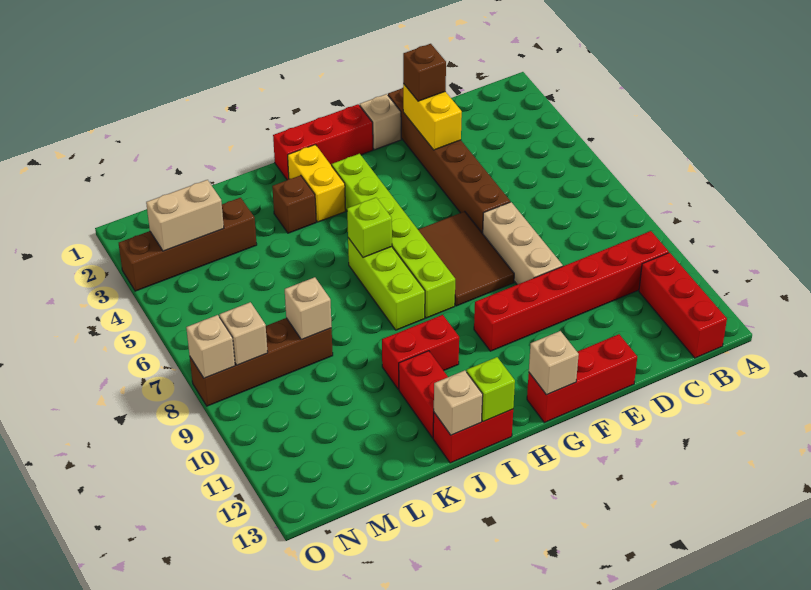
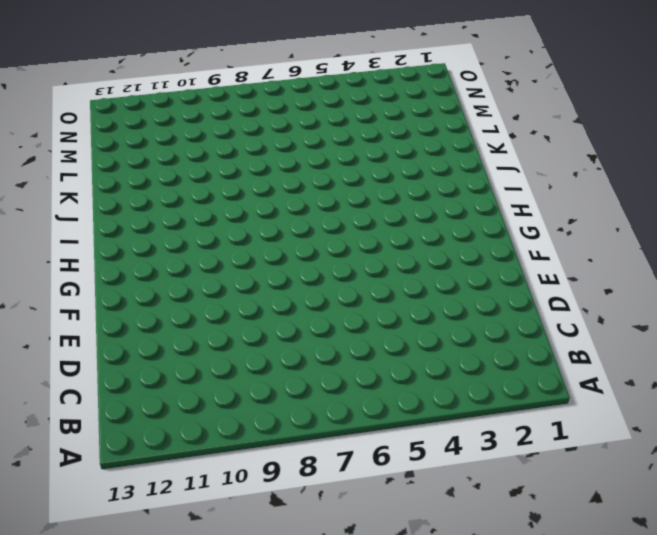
none -> red brick B10:G10 level 1
none -> red brick B11:B13 level 1
none -> brown brick E1:E6 level 1

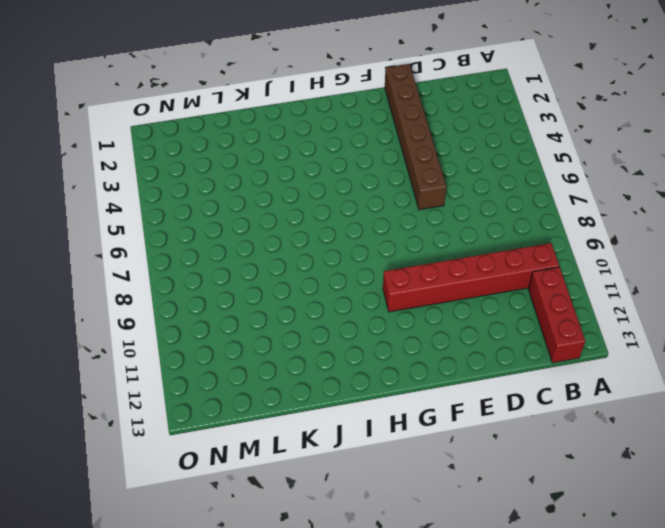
none -> tan brick E7:E9 level 1
none -> red brick E13:G13 level 1
none -> tan brick F1 level 1

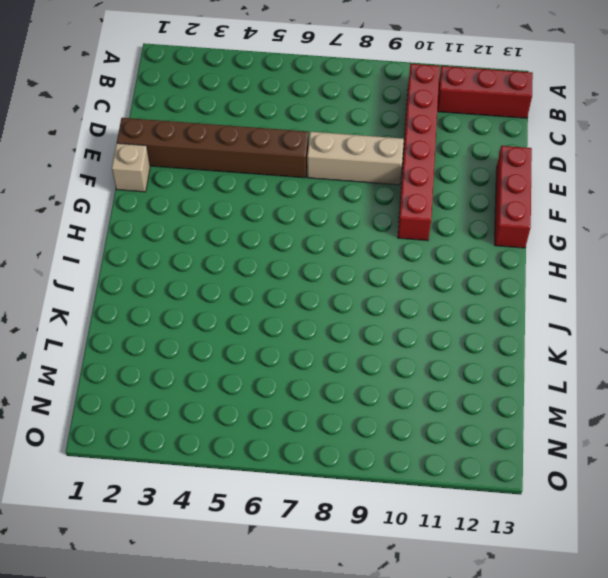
none -> brown tile F6:G8 level 1
none -> red brick G1:I1 level 1
none -> lime brick H3:H8 level 1

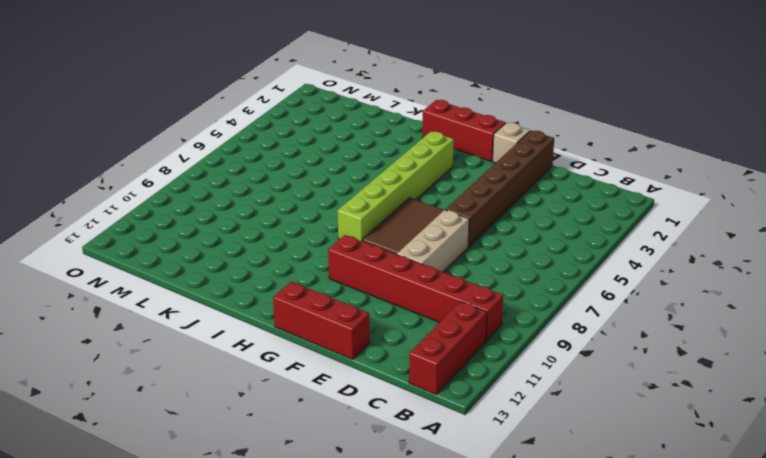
none -> yellow brick I2:I3 level 1
none -> lime brick I6:I8 level 1
none -> red brick I10:J10 level 1

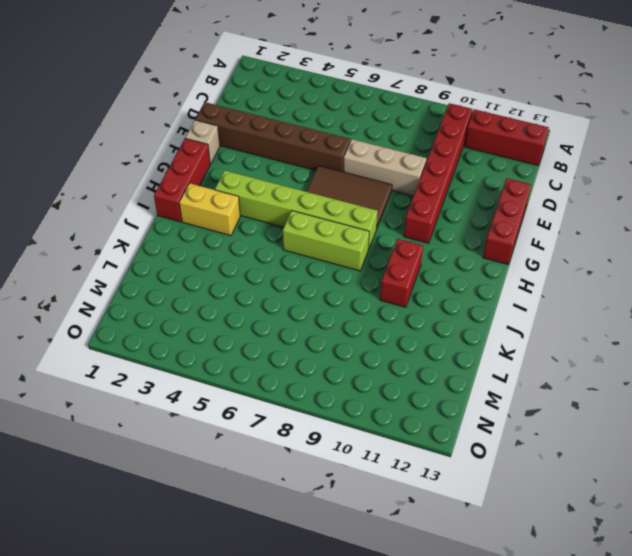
none -> red brick I13:J13 level 1
none -> brown brick J3 level 1
none -> red brick J11:J12 level 1

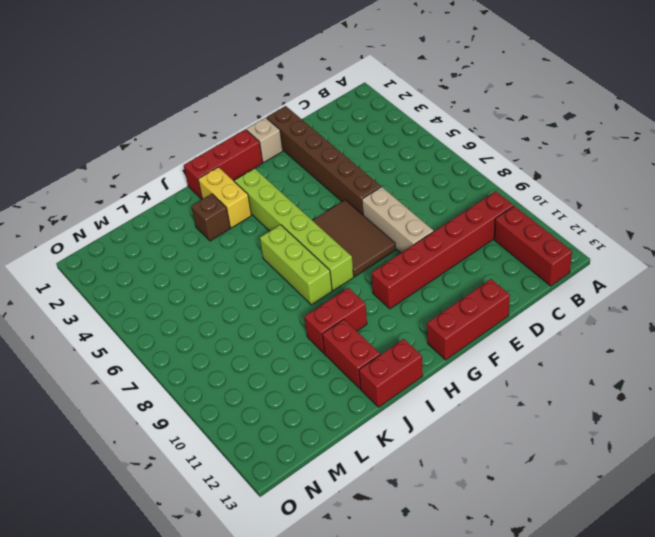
none -> brown brick L3:O3 level 1
none -> brown brick L8:O8 level 1
none -> yellow brick E2:E3 level 2

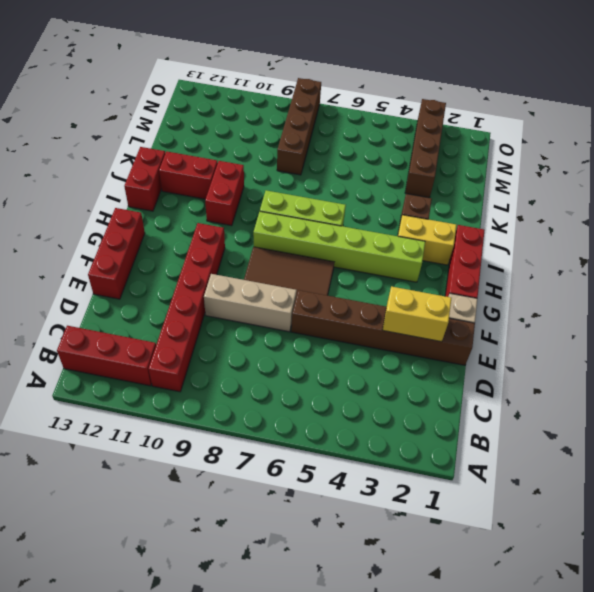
none -> tan brick G13 level 2
none -> lime brick I6 level 2
none -> lime brick I13 level 2

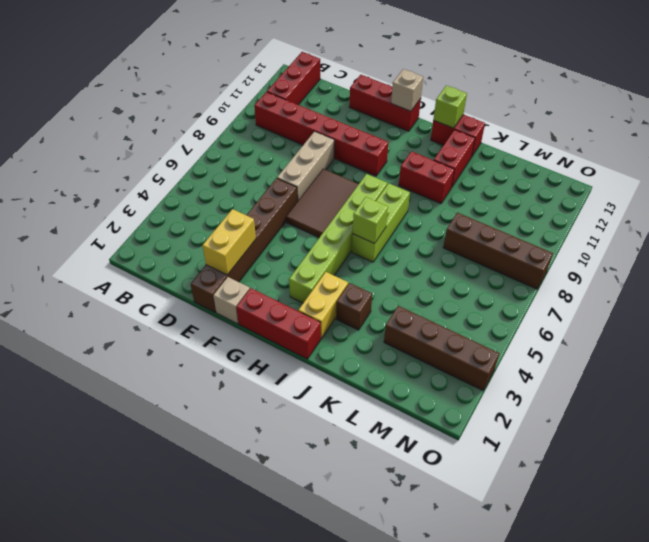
none -> tan brick J13 level 2
none -> tan brick L8 level 2
none -> tan brick M3:N3 level 2

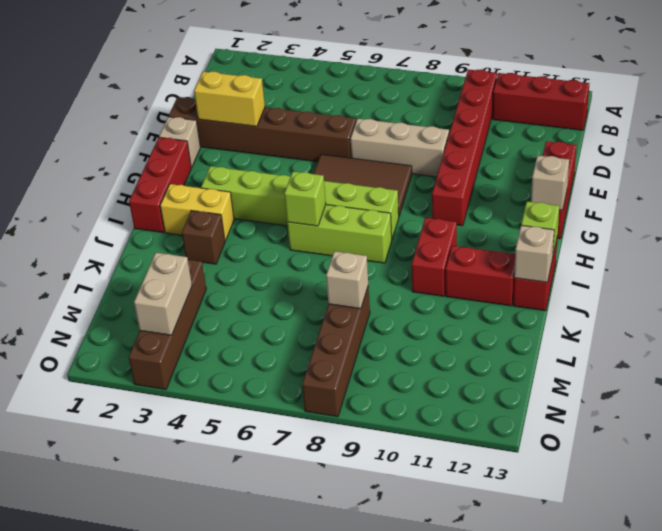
none -> tan brick N8 level 2
none -> tan brick O8 level 2
none -> brown brick E2 level 3

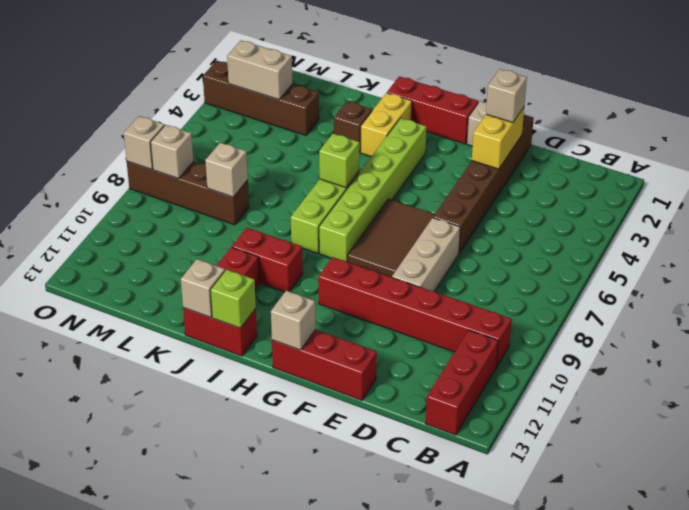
tan brick E2 level 3 -> brown brick E2 level 3

